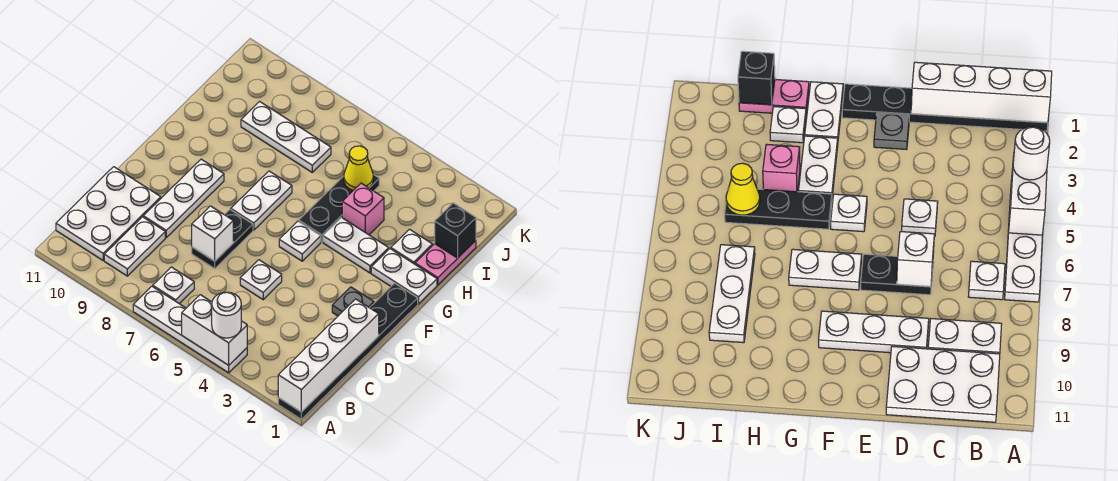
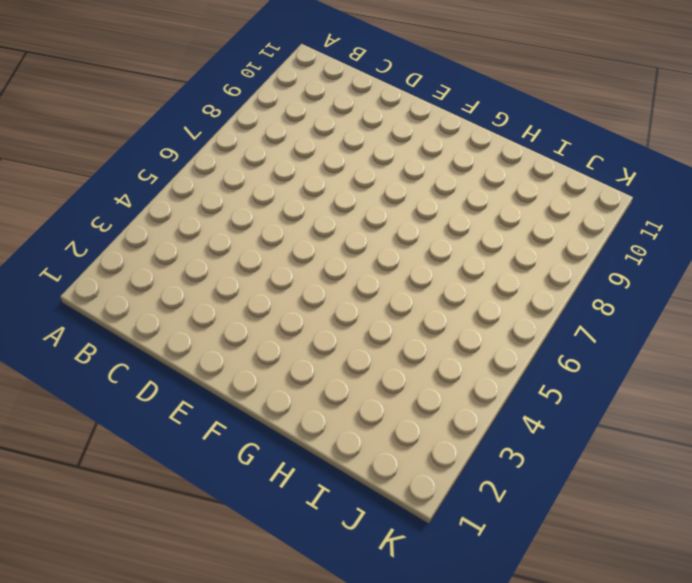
none -> black plate A1:F1 level 1
none -> white plate A4:A7 level 1
none -> white plate B7 level 1

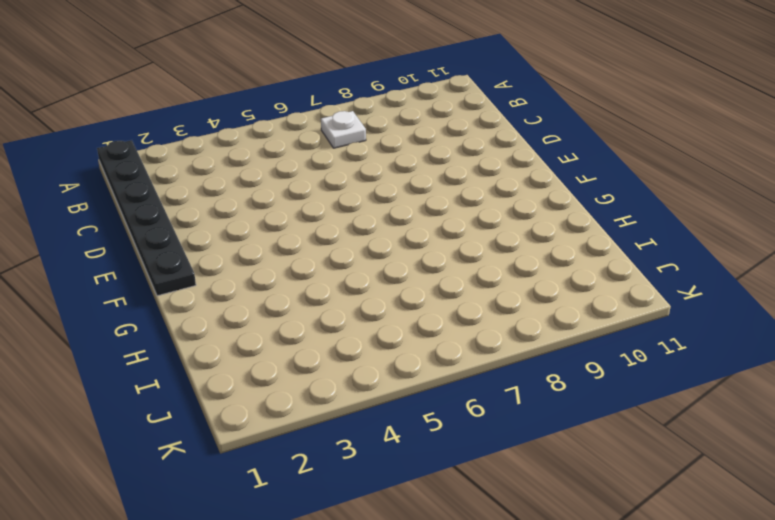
none -> white plate A4:A7 level 1
none -> white plate B9:C9 level 1
none -> white plate B10:D11 level 1

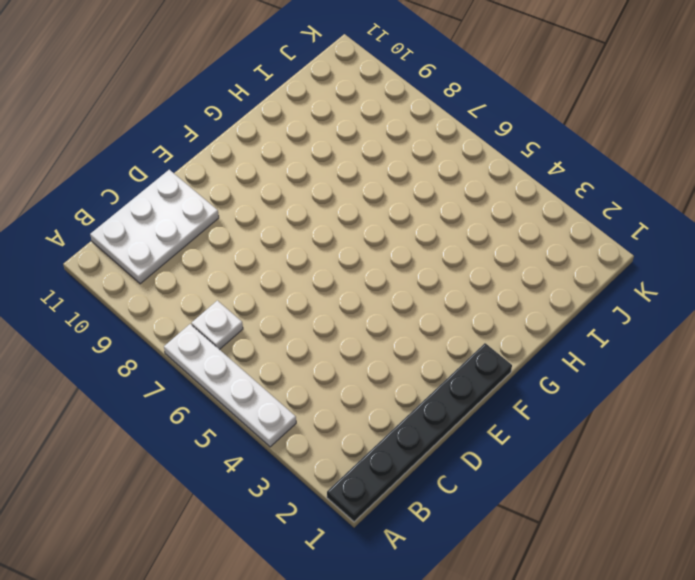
none -> white plate B9:C9 level 1
none -> white plate D5 level 1
none -> black plate D7:E7 level 1

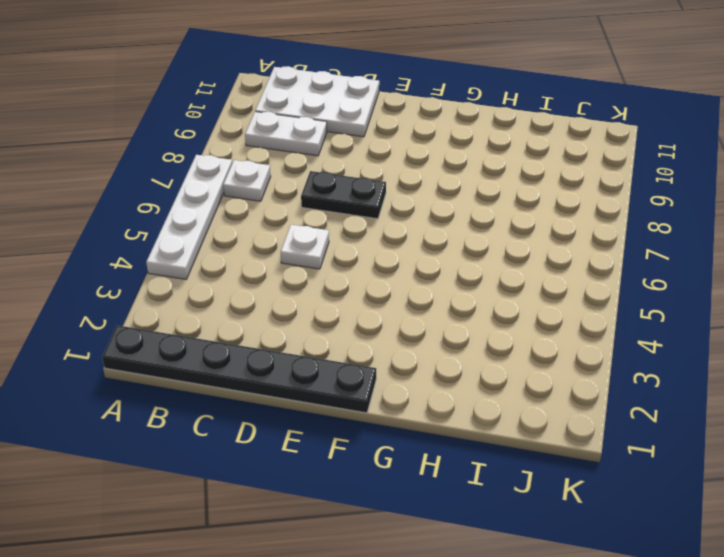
none -> white plate D9:F9 level 1
none -> grey plate E2 level 1
none -> white plate F5 level 1

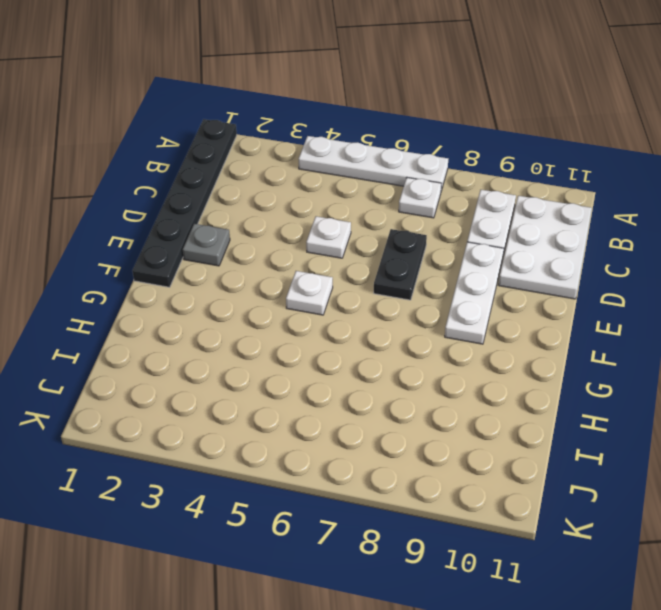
none -> white plate F7:G7 level 1
none -> white plate G1:G2 level 1
none -> white plate G3:G4 level 1

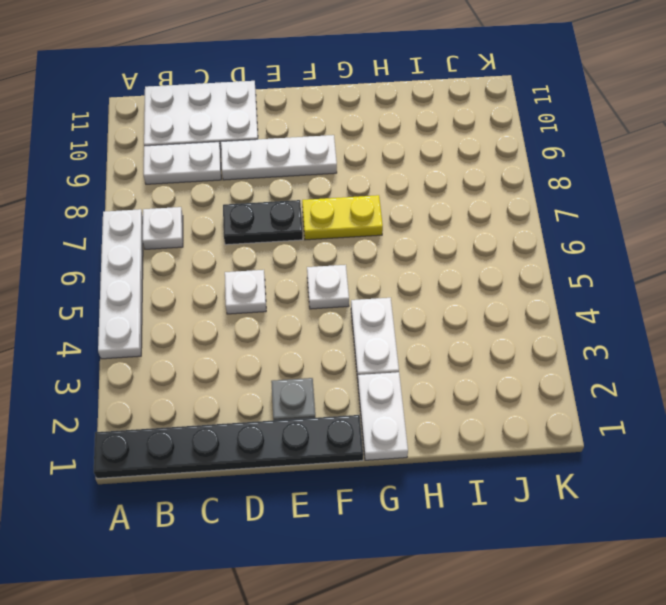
yellow plate F7:G7 level 1 -> white plate F7:G7 level 1
none -> black plate G5:I5 level 1
none -> pink plate H1:I1 level 1
none -> white plate H2 level 1

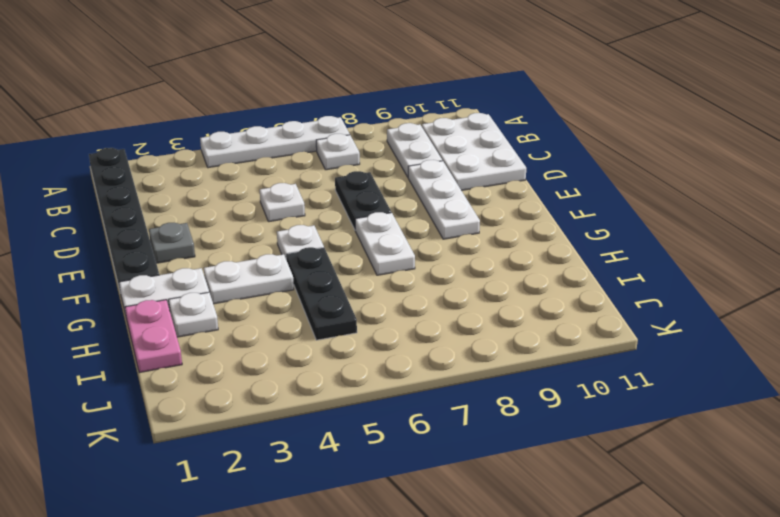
none -> pink brick H4 level 1
none -> white plate I7:I9 level 1
none -> white brick A1:D1 level 2

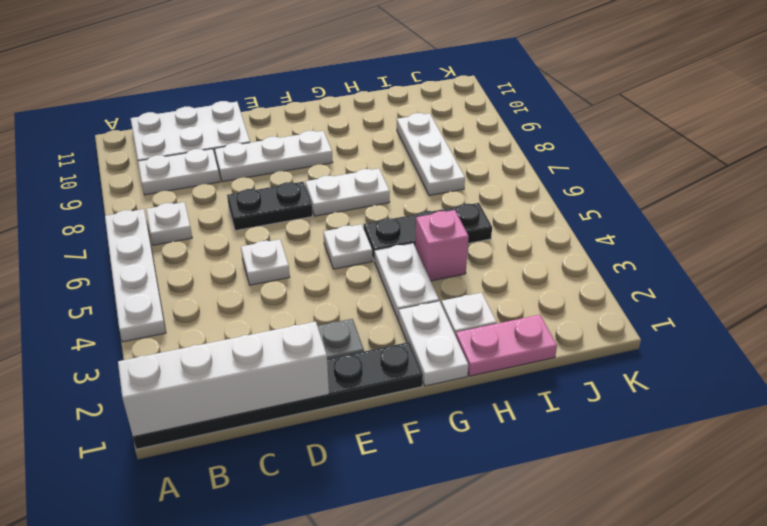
none -> white brick A4:A5 level 2
none -> white brick D7 level 2
none -> black brick I1 level 2

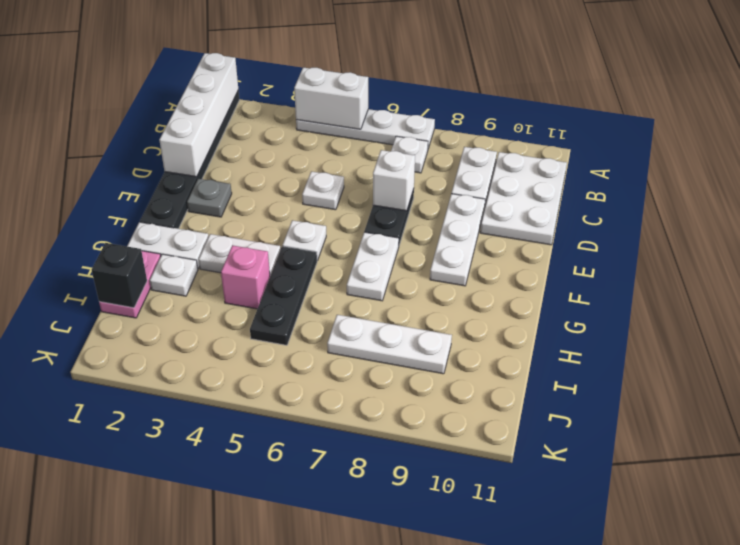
none -> yellow cone I5 level 2
none -> white round brick A4 level 3

